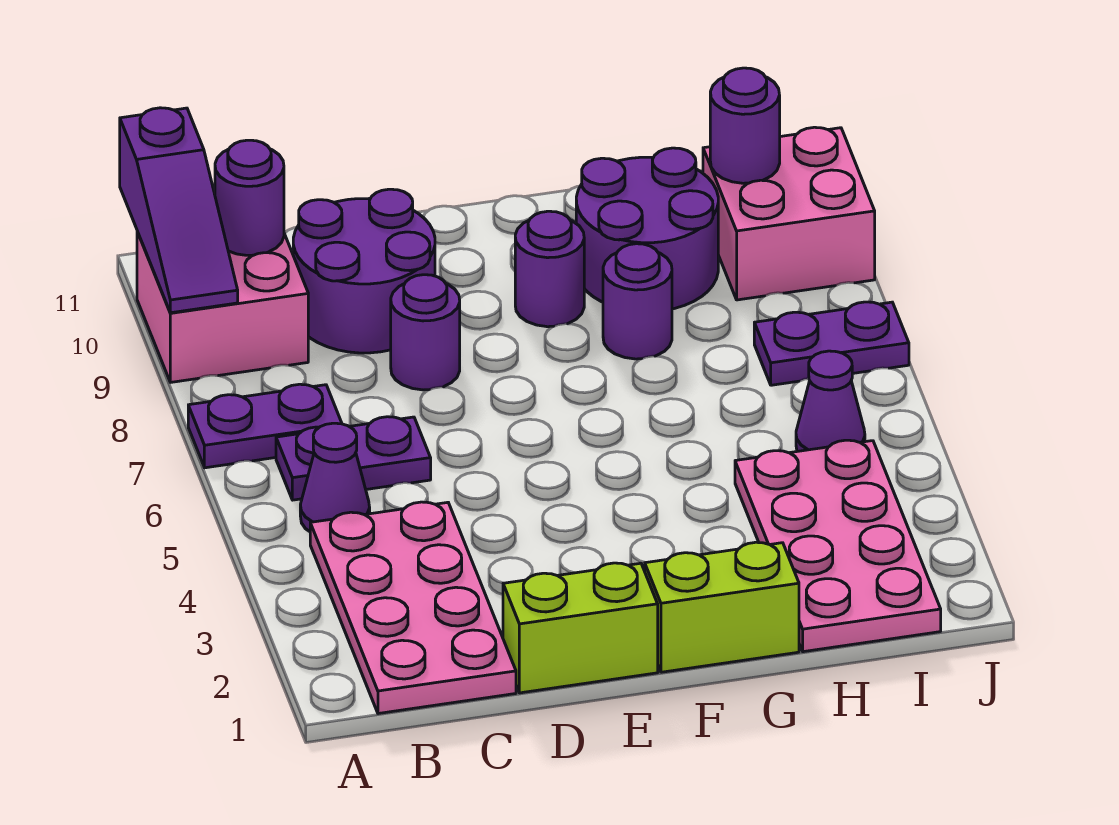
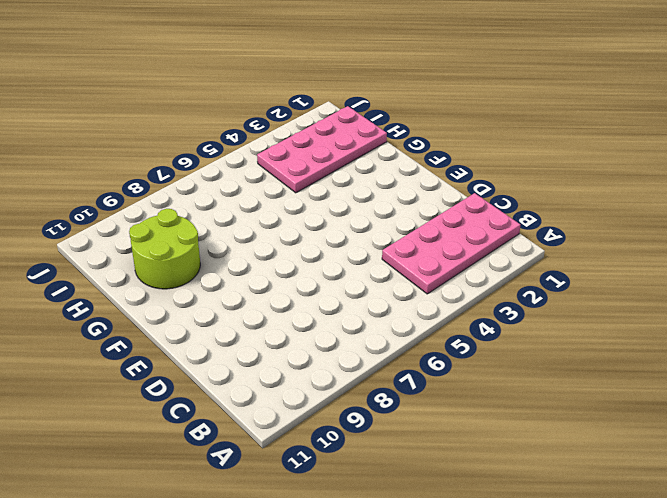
lime round brick G9:H10 level 1 -> purple round brick G9:H10 level 1
none -> purple plate A7:B7 level 1
none -> pink brick A9:B10 level 1
none -> purple cone B5 level 1

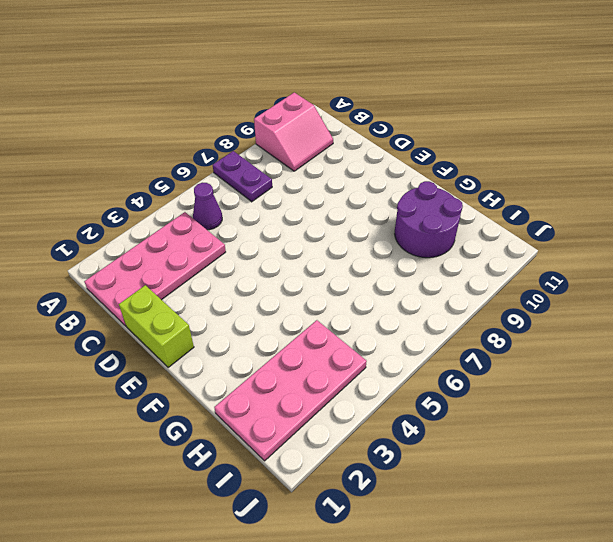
pink slope A9:B10 level 1 top A -> pink brick A9:B10 level 1
none -> purple plate B6:C6 level 1
none -> purple round brick C9:D10 level 1
none -> purple round brick D8 level 1

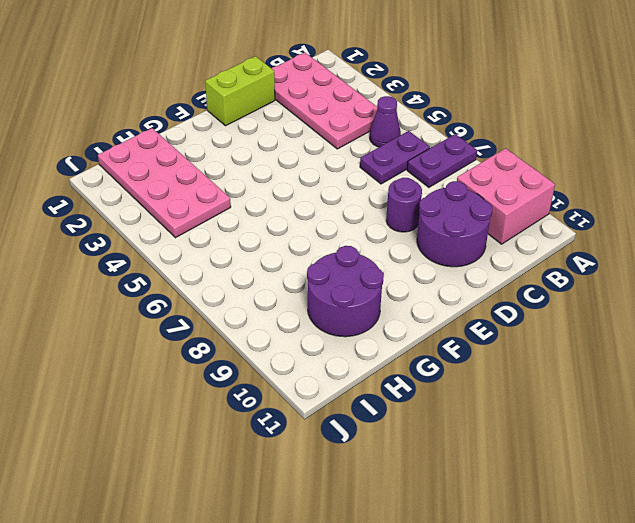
none -> lime brick F1:G1 level 1
none -> purple round brick F9 level 1
none -> purple round brick G8 level 1

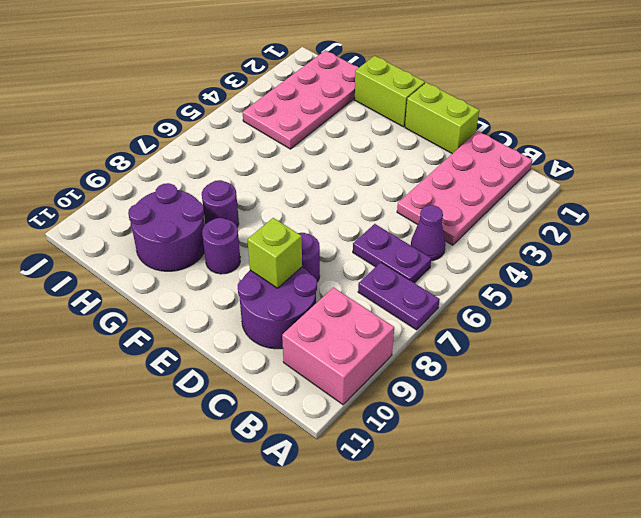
lime brick D9 level 2 -> none
none -> purple cone I5 level 1
none -> purple plate I7:J7 level 1
none -> pink brick I9:J10 level 1

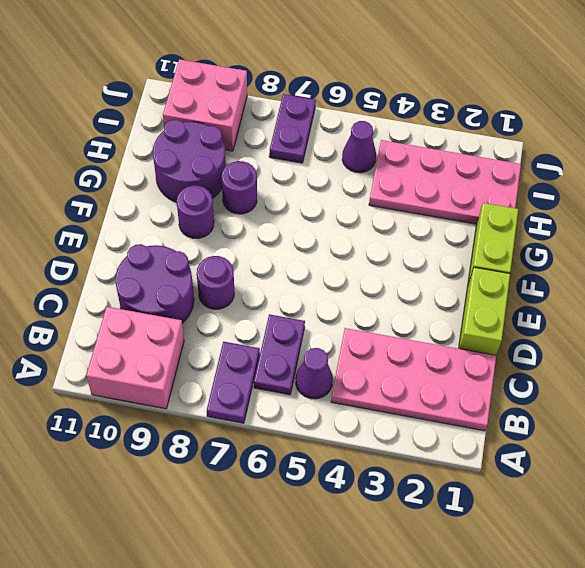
none -> purple slope A9:A11 level 2 top 11
none -> purple round brick B10 level 2
none -> purple round brick I10 level 2

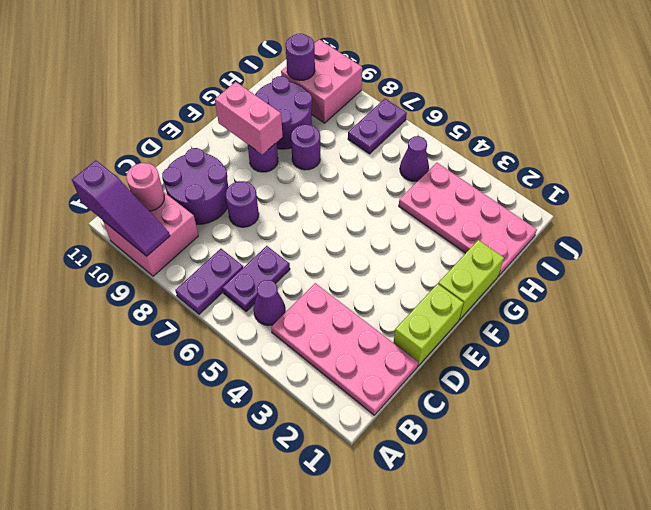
pink round brick B10 level 2 -> purple round brick B10 level 2
pink brick F9:F10 level 2 -> none

